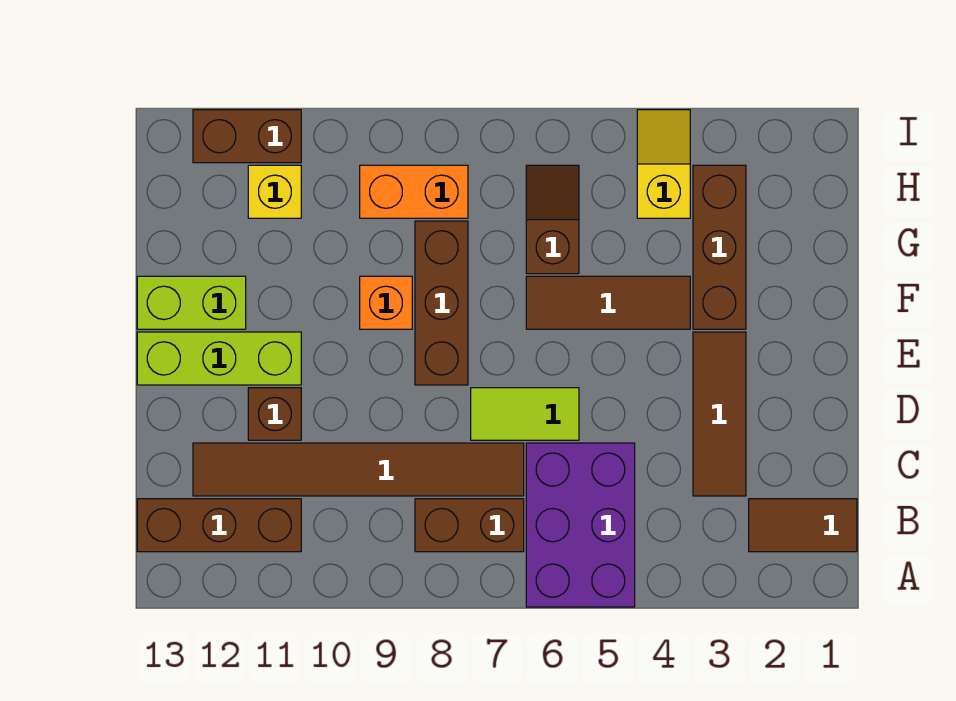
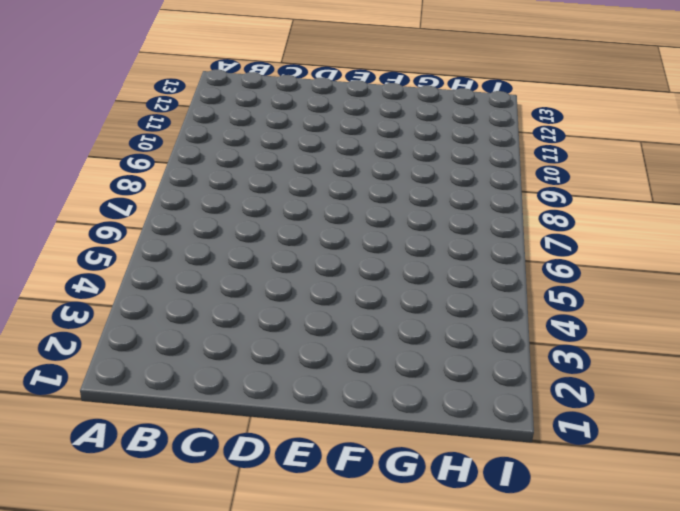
none -> purple brick A5:C6 level 1
none -> brown tile B1:B2 level 1
none -> brown brick B7:B8 level 1

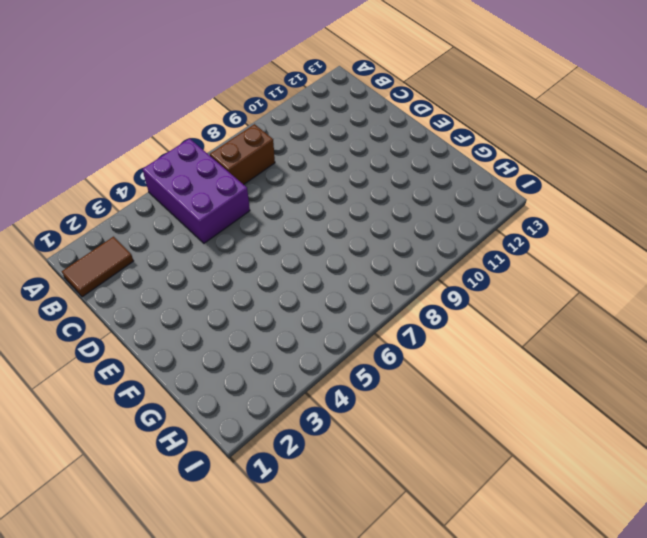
none -> brown brick B11:B13 level 1
none -> brown tile C3:E3 level 1
none -> brown tile C7:C12 level 1

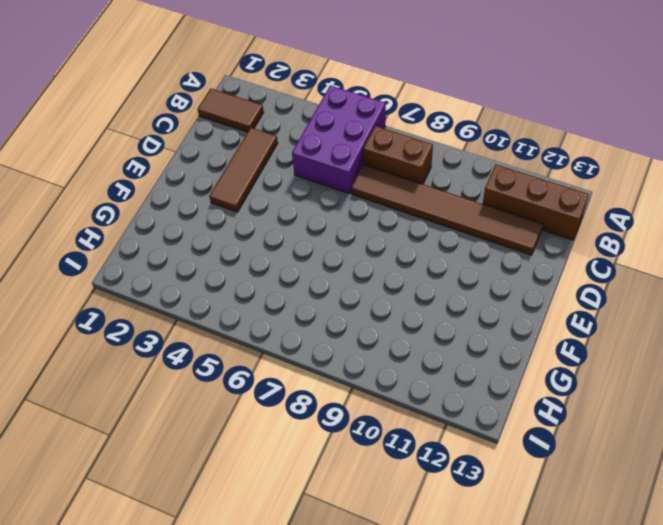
none -> lime tile D6:D7 level 1
none -> brown brick D11 level 1
none -> brown brick E8:G8 level 1

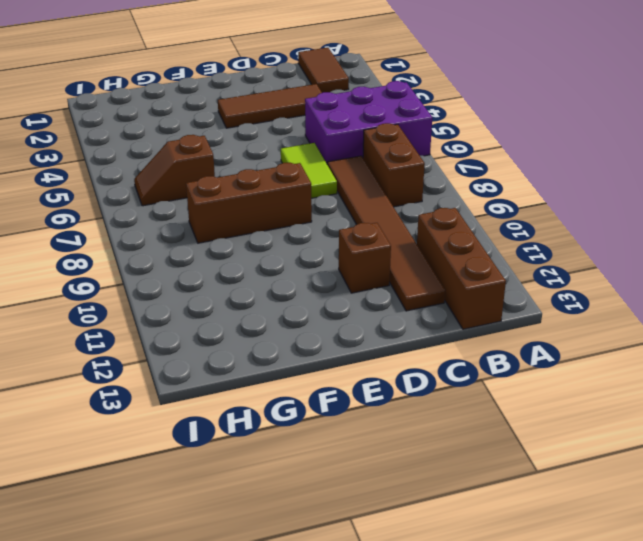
none -> lime brick E11:E13 level 1
none -> brown brick F3:H3 level 1
none -> brown tile F4:F6 level 1

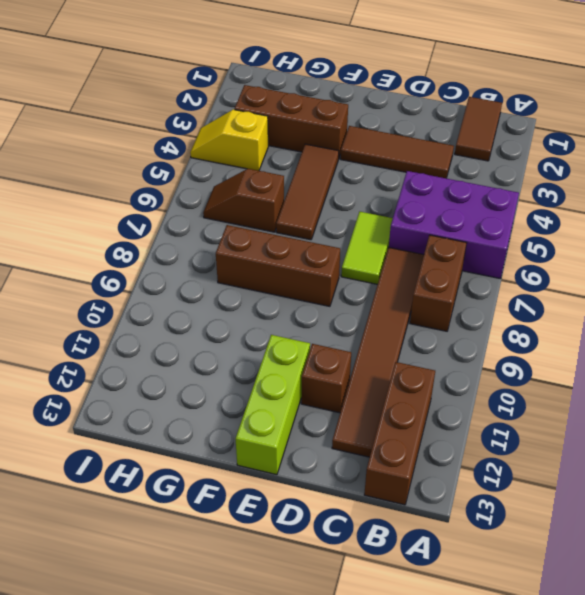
none -> orange brick F9 level 1
none -> lime brick F12:F13 level 1
none -> orange brick H8:H9 level 1

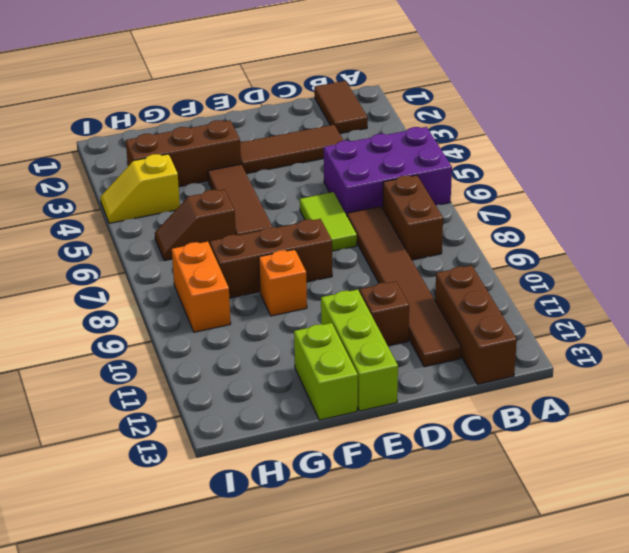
none -> yellow brick H11 level 1
none -> brown brick I11:I12 level 1

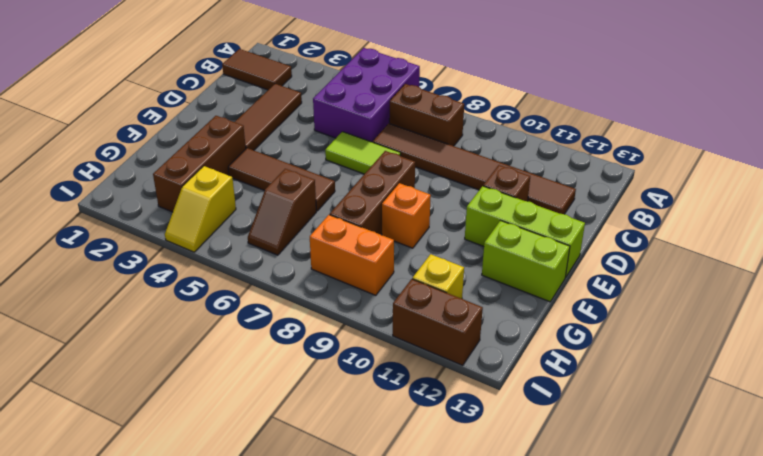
none -> brown brick B11:B13 level 1

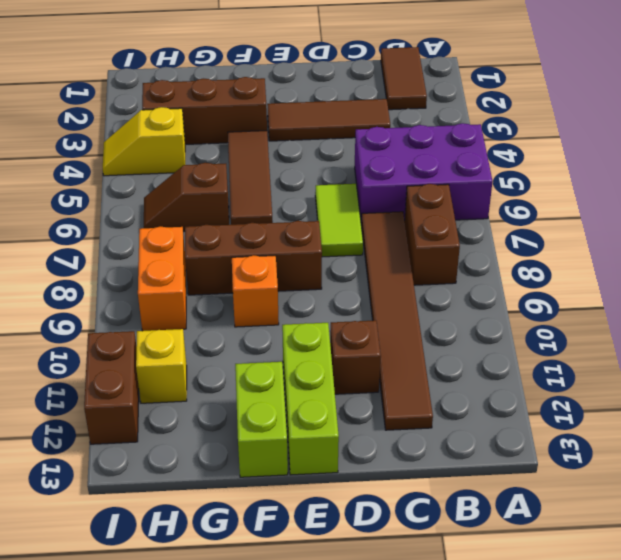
none -> brown brick B11:B13 level 1

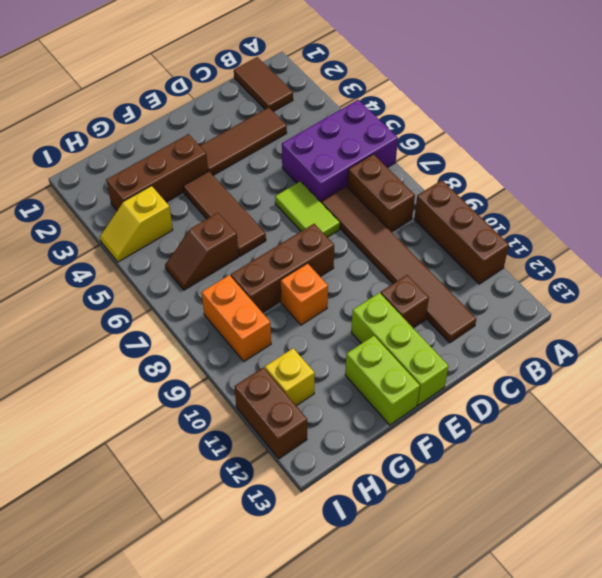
brown brick A9:A11 level 1 -> brown brick B11:B13 level 1

